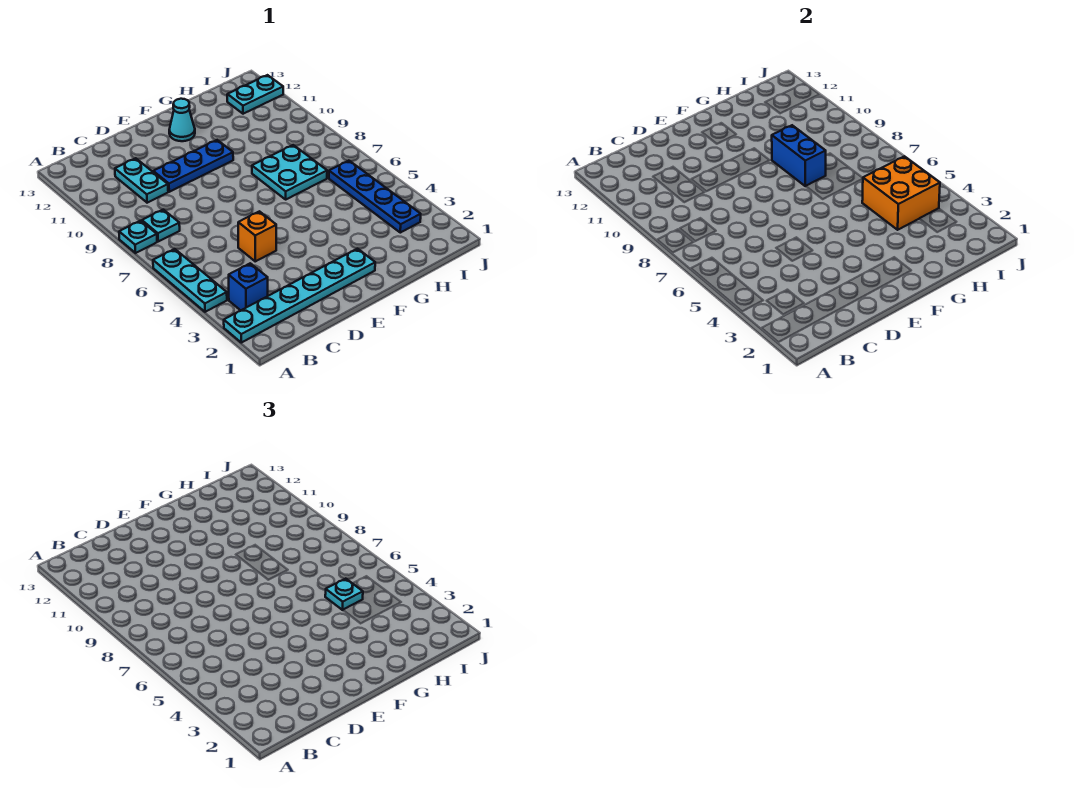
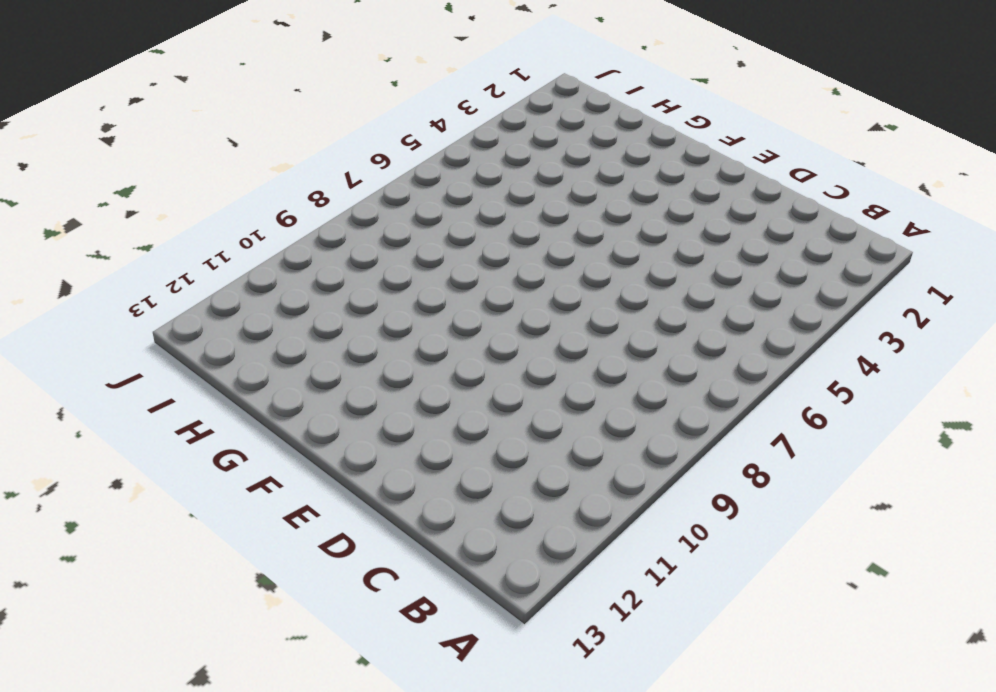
none -> cyan plate A2:F2 level 1
none -> cyan plate A4:A6 level 1
none -> cyan plate A8 level 1

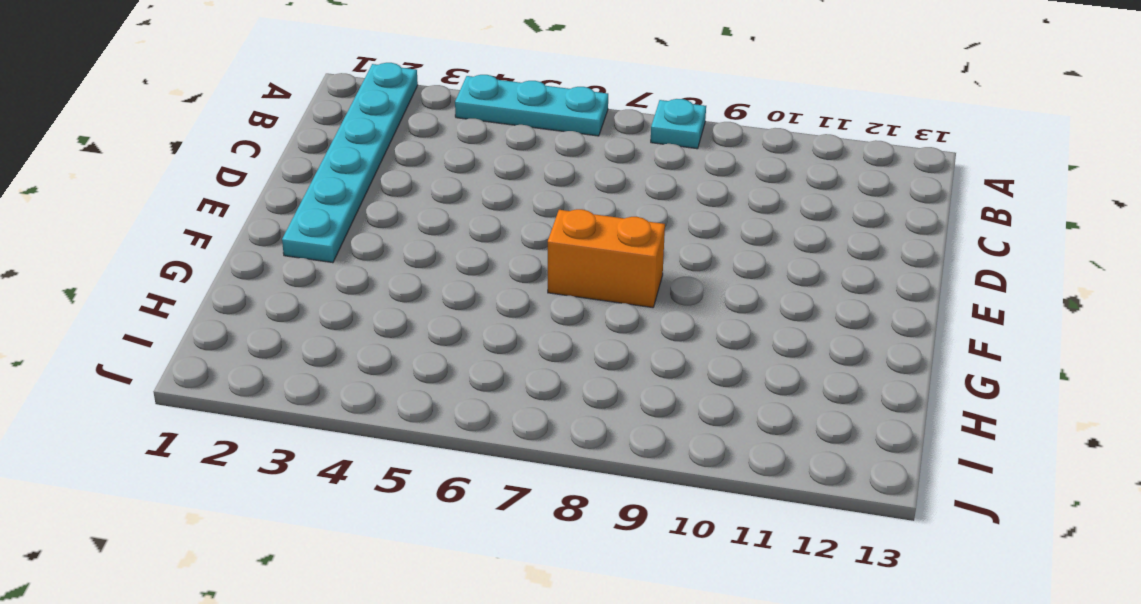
orange brick F7:F8 level 1 -> none
none -> blue brick B3 level 1
none -> cyan plate B8 level 1
none -> cyan plate C10:C11 level 1

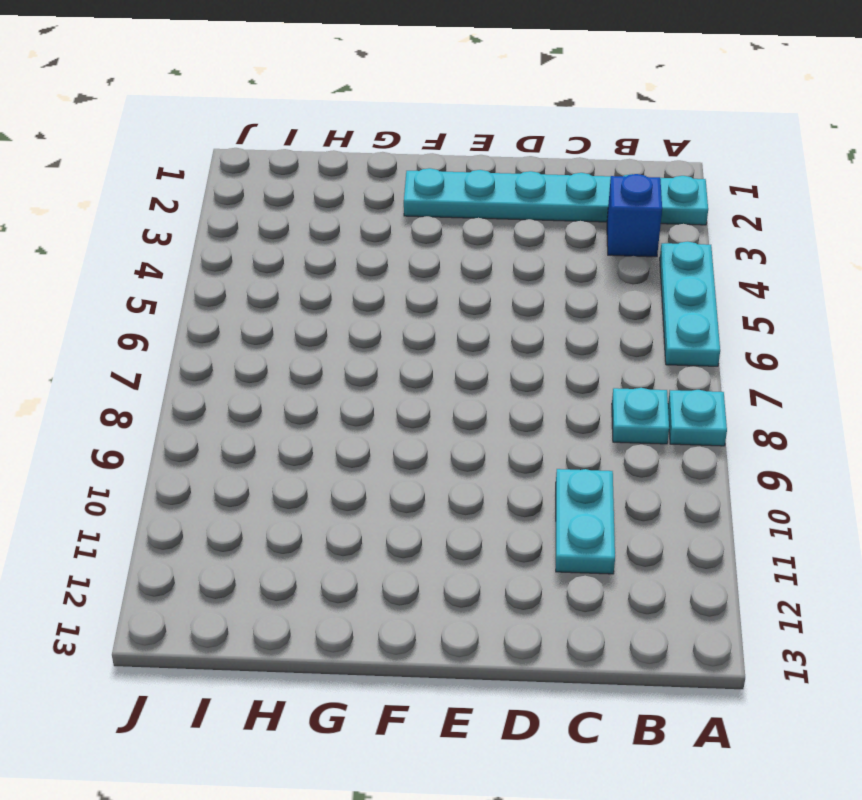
none -> orange brick D5 level 1
none -> blue plate D10:F10 level 1
none -> cyan cone F12 level 1

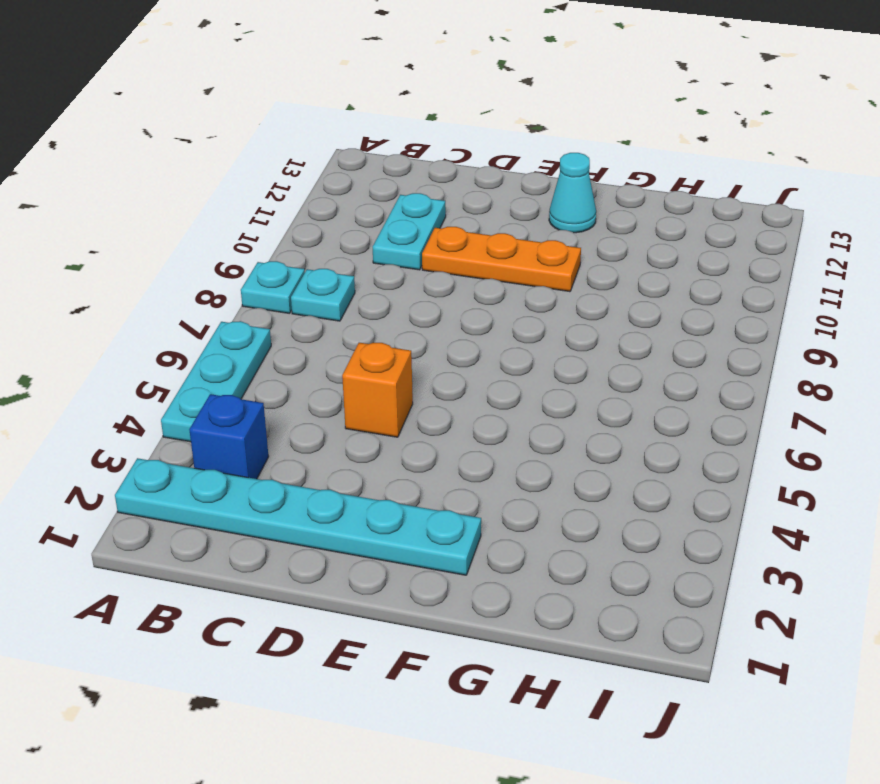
orange plate D10:F10 level 1 -> blue plate D10:F10 level 1
none -> cyan plate G7:H8 level 1
none -> blue plate I3:I6 level 1
none -> cyan plate I12:J12 level 1

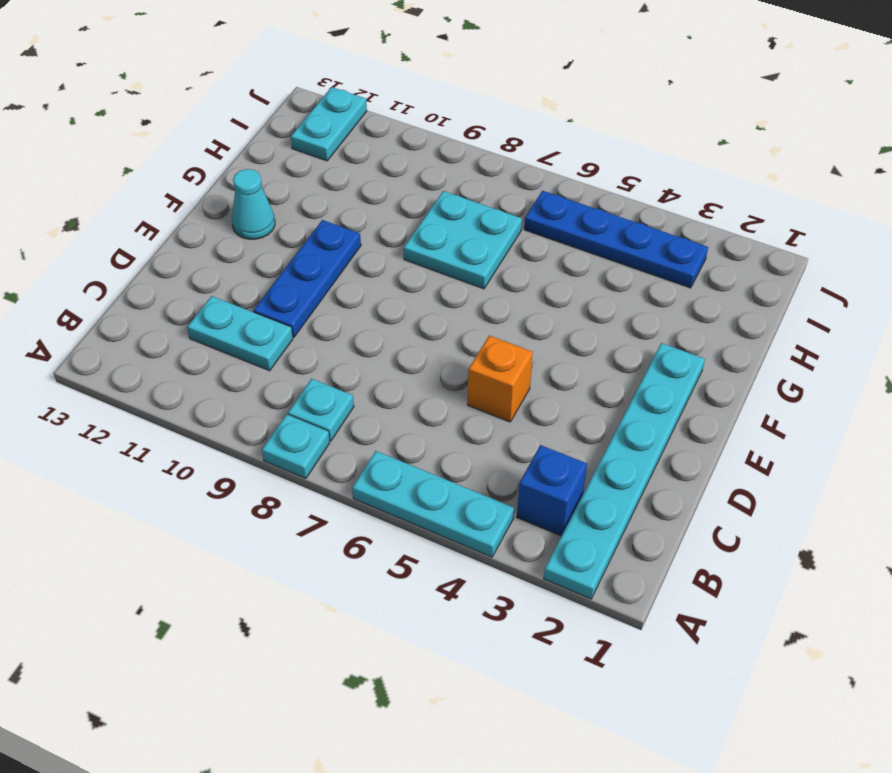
none -> blue brick G8:G9 level 2
none -> orange brick H4:I5 level 2
none -> cyan plate H5 level 3

